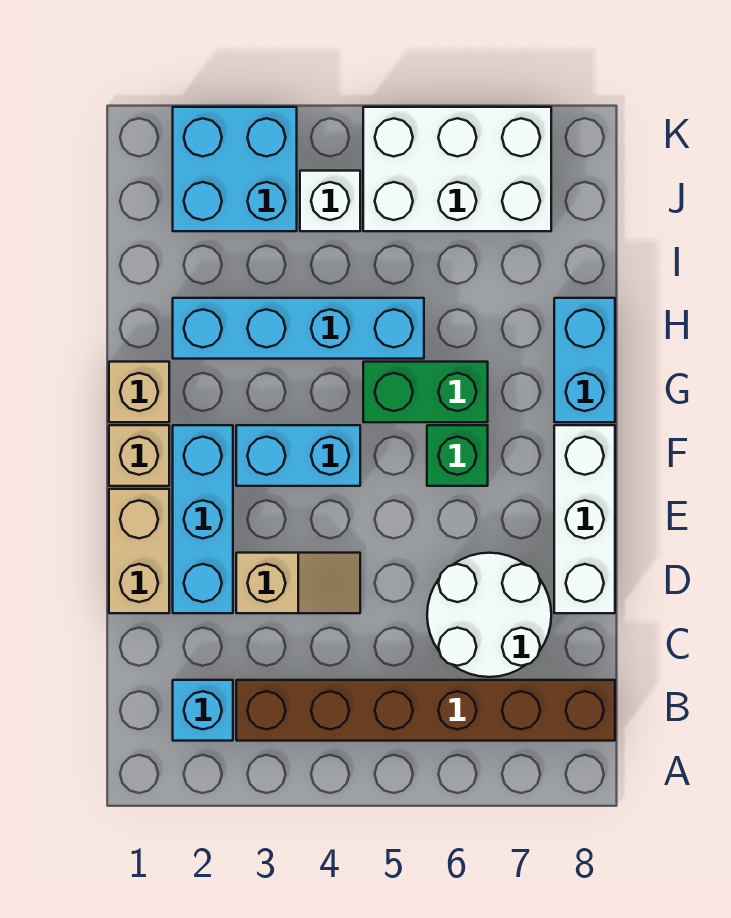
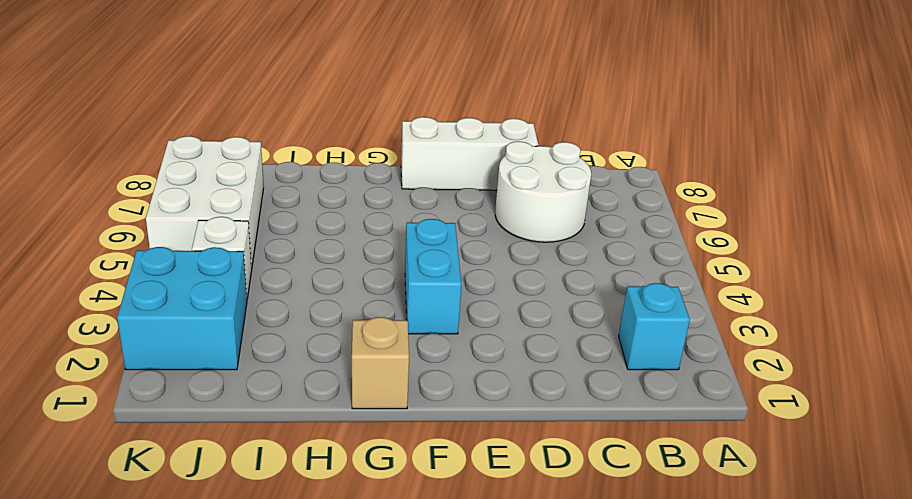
none -> brown brick B3:B8 level 1
none -> tan brick D1:E1 level 1
none -> cyan brick D2:F2 level 1

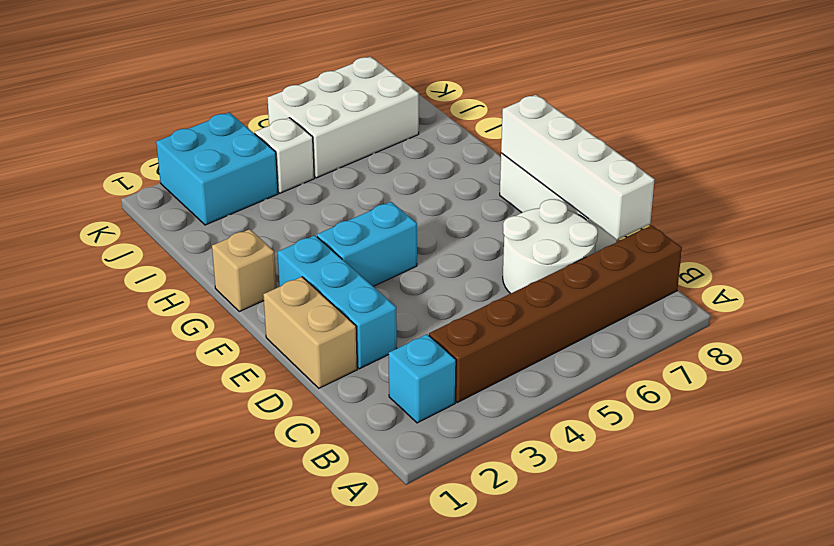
white brick C8:F8 level 2 -> none
none -> tan slope D3:D4 level 1 top 3
none -> tan brick F1 level 1
none -> green brick F6 level 1

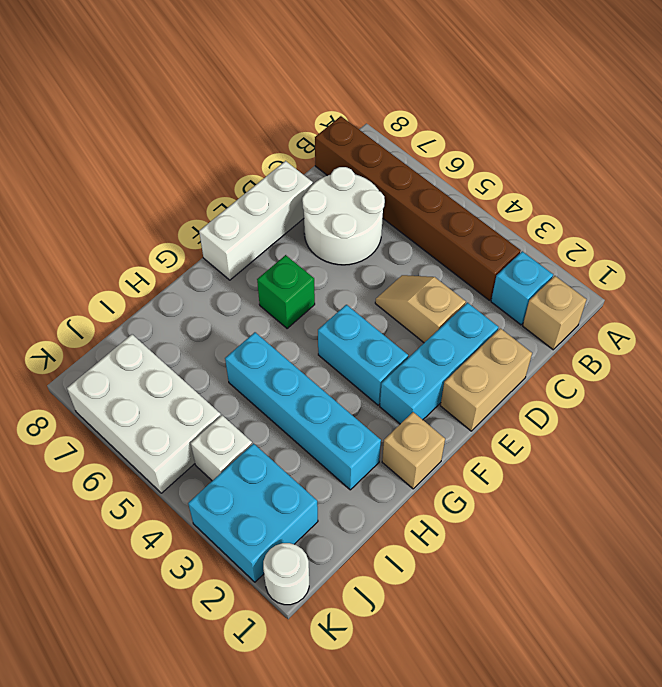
tan brick B1 level 1 -> tan brick F1 level 1
white round brick K1 level 1 -> none
none -> green brick G5:G6 level 1
none -> cyan brick G8:H8 level 1

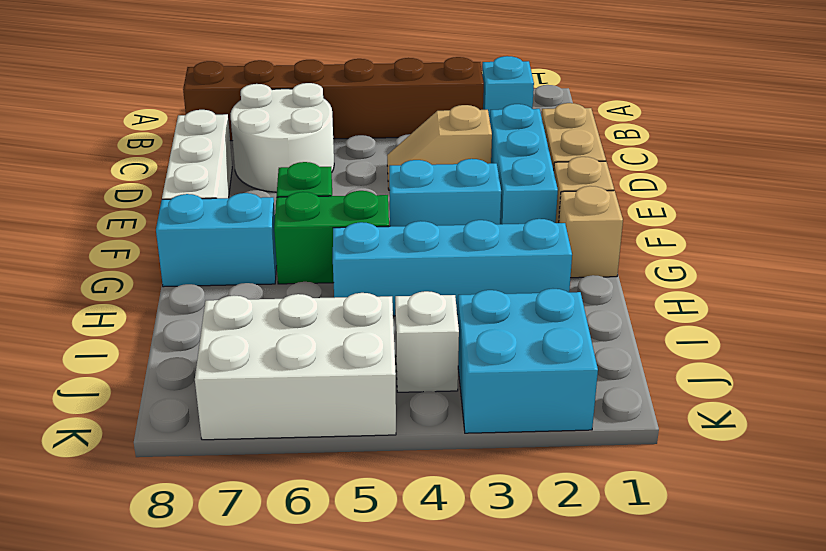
cyan brick G7:G8 level 1 -> cyan brick G8:H8 level 1

